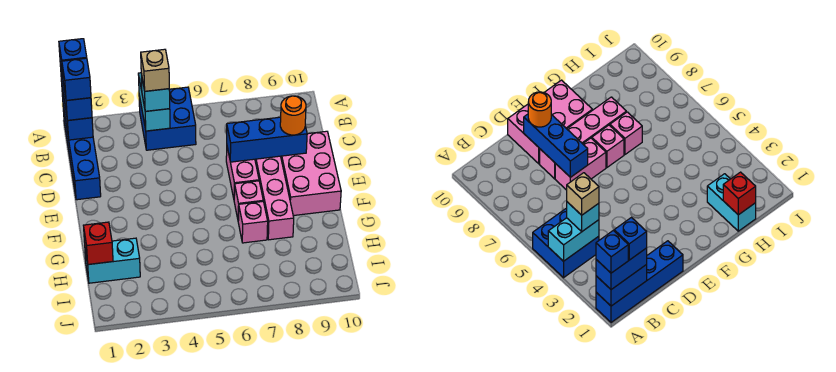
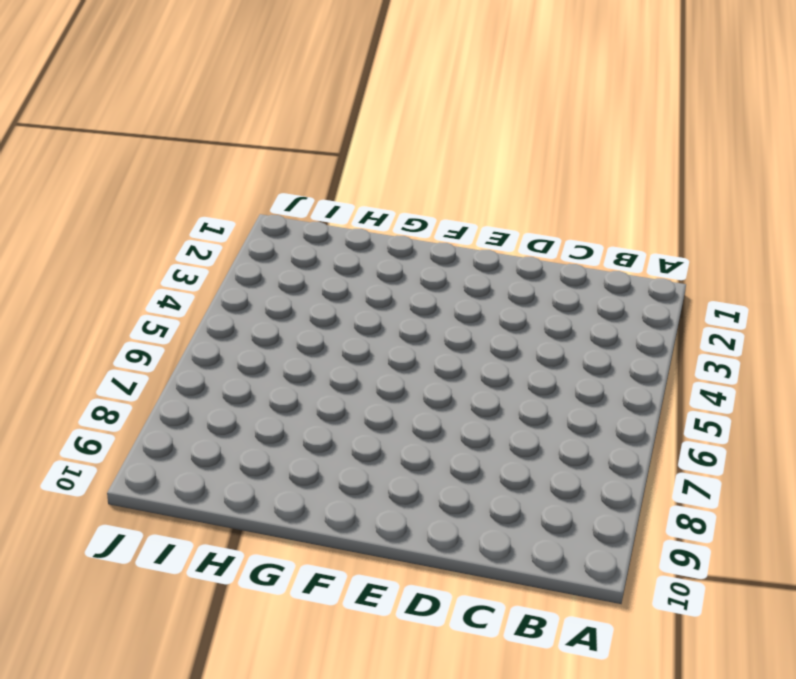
none -> blue brick A1:D1 level 1
none -> blue brick A4:B5 level 1
none -> pink brick D7:E7 level 1

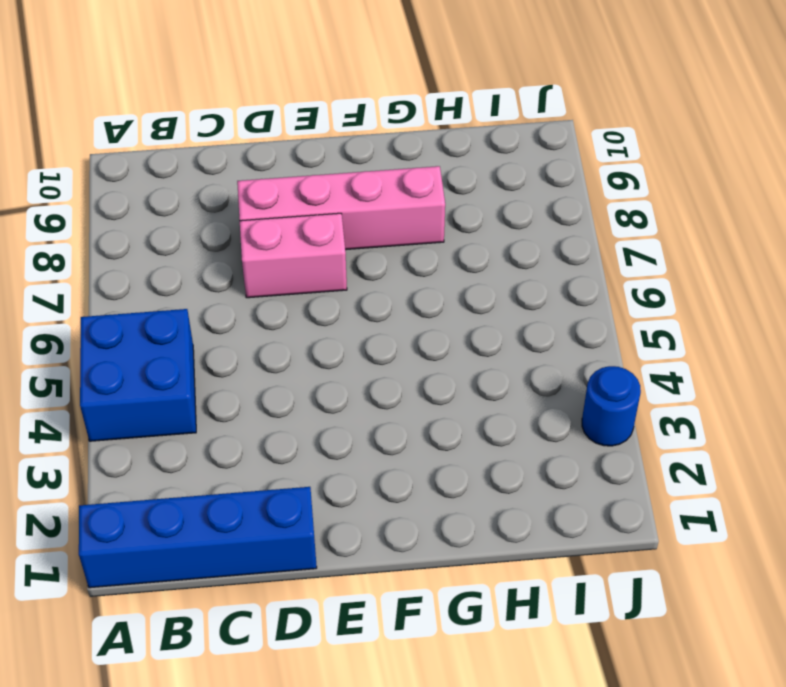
blue round brick J3 level 1 -> none
none -> pink brick D9:F10 level 1
none -> pink brick F7 level 1
none -> pink brick G7 level 1

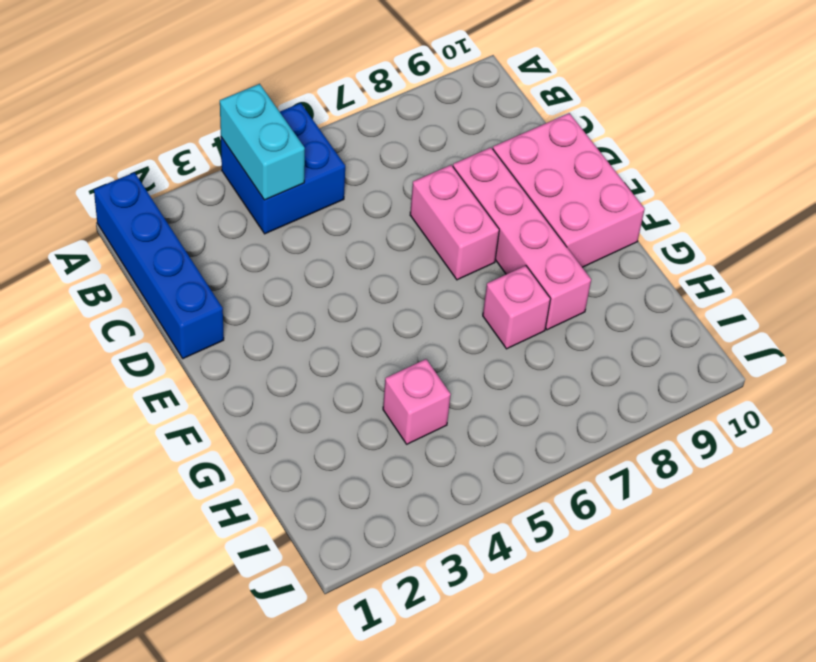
pink brick H4 level 1 -> pink brick F7 level 1
none -> cyan brick H1:H2 level 1
none -> blue brick A1:B1 level 2
none -> blue brick D7:D9 level 2

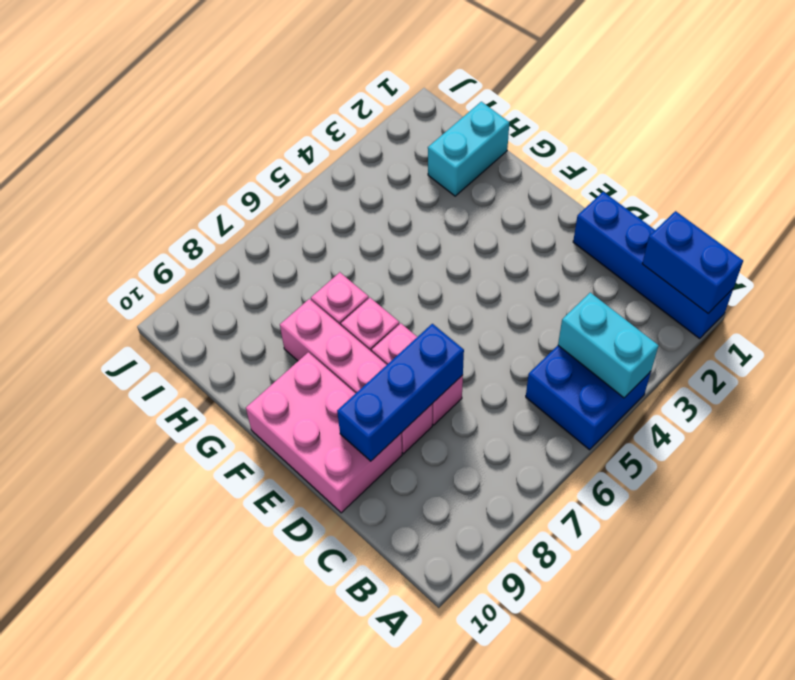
none -> red brick H1 level 2
none -> blue brick A1:B1 level 3
none -> cyan brick B4 level 3

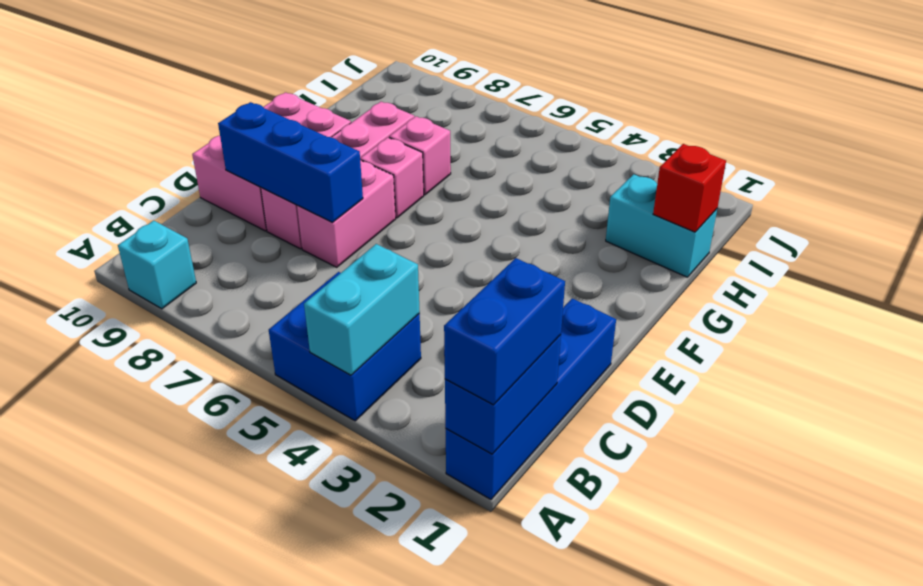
cyan brick A9 level 1 -> cyan brick B4 level 3
none -> orange round brick D9 level 3
none -> blue brick A1 level 4
none -> blue brick B1 level 4

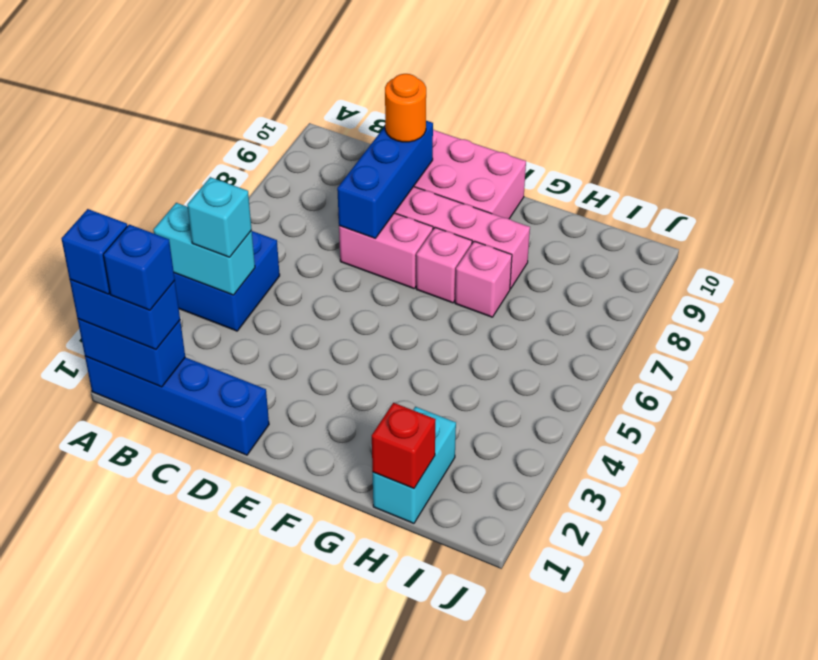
none -> tan brick B4 level 4

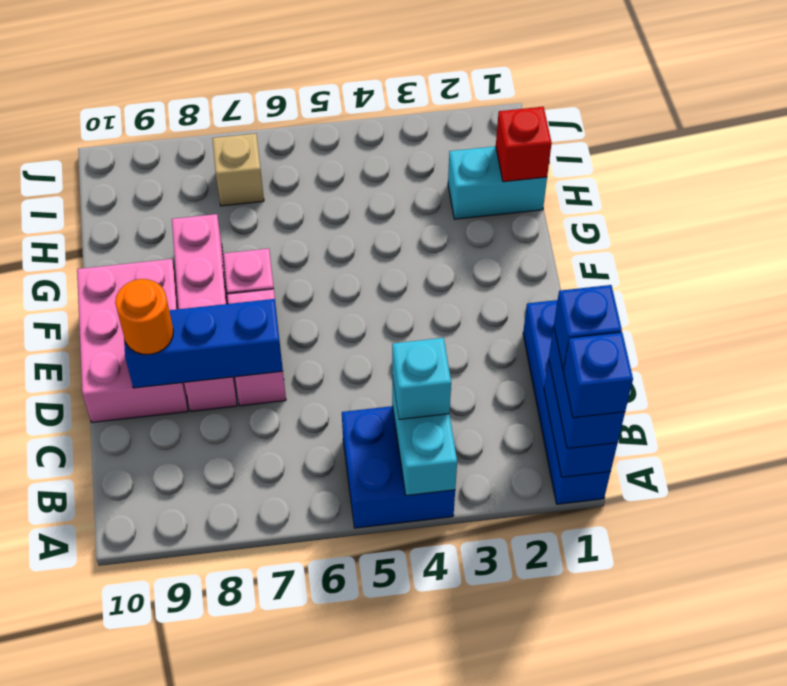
tan brick I7 level 1 -> tan brick B4 level 4
none -> pink brick G7 level 1

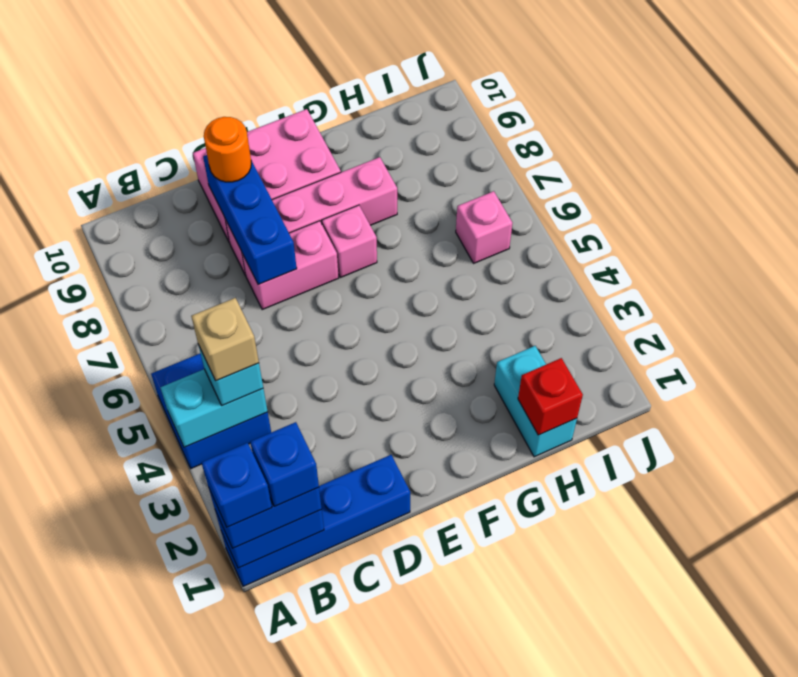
pink brick I6 level 1 -> pink brick G7 level 1

